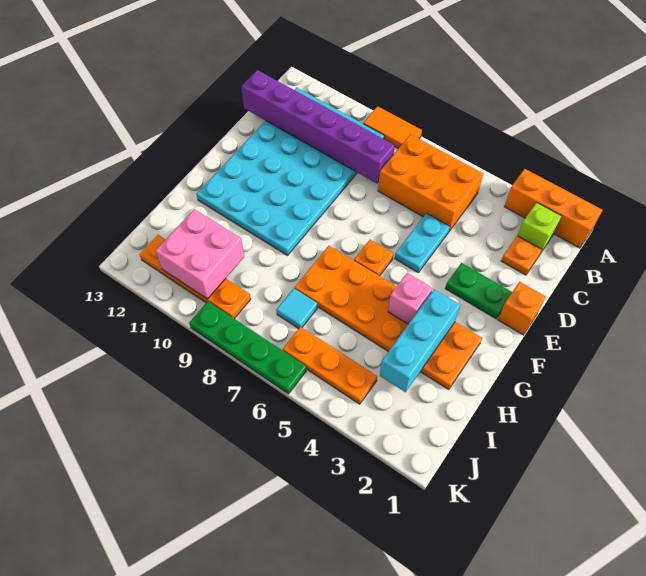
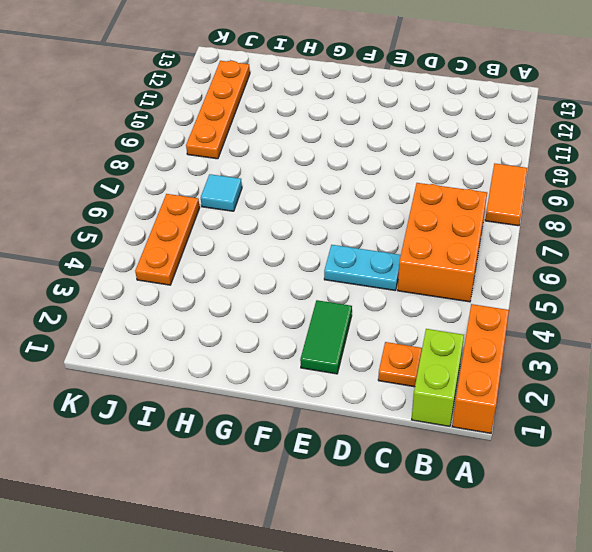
lime brick B1:B2 level 1 -> lime brick B2 level 1
green tile E2:E3 level 1 -> green plate E2:E3 level 1
none -> cyan plate B9:G12 level 1
none -> orange brick E1 level 1
none -> orange plate F6 level 1

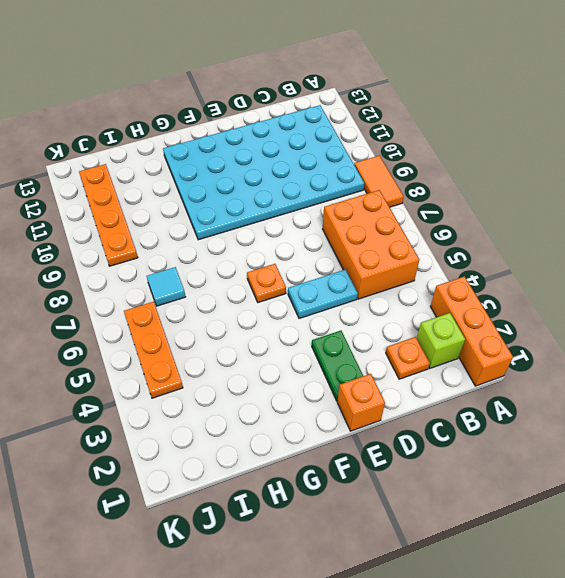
none -> orange plate G2:H7 level 1
none -> green plate K6:K9 level 1
none -> purple brick C8:C13 level 2

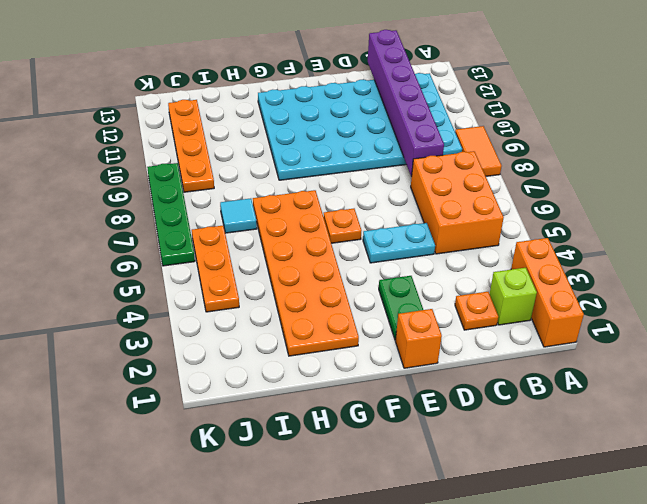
none -> cyan brick G3:I3 level 2
none -> pink brick G4 level 2
none -> pink brick I10:J11 level 2

